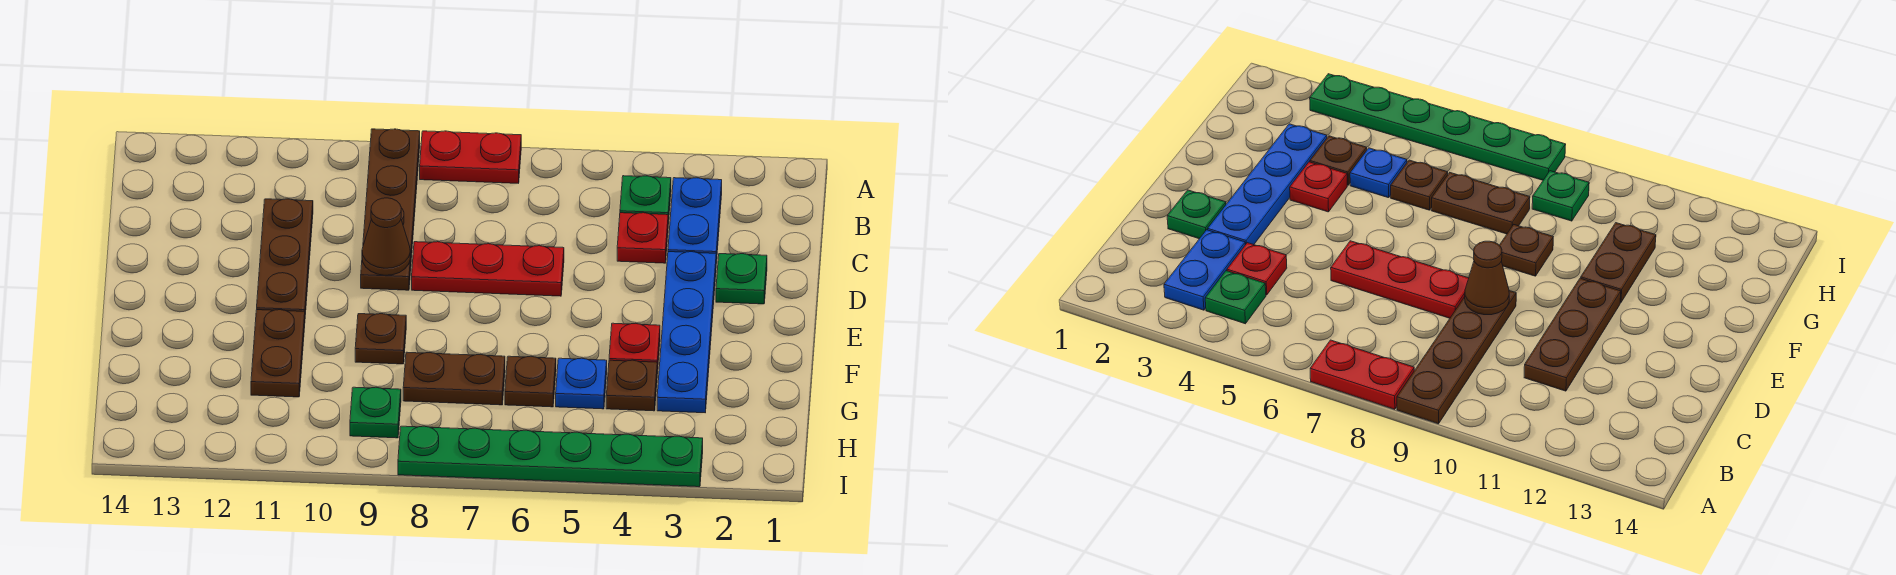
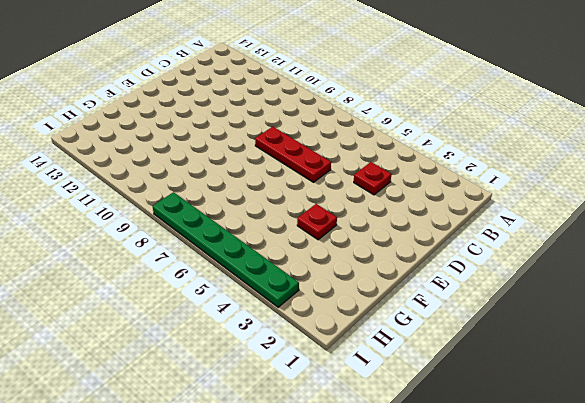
none -> red plate A7:A8 level 1
none -> brown plate A9:D9 level 1
none -> blue plate B3:C3 level 1

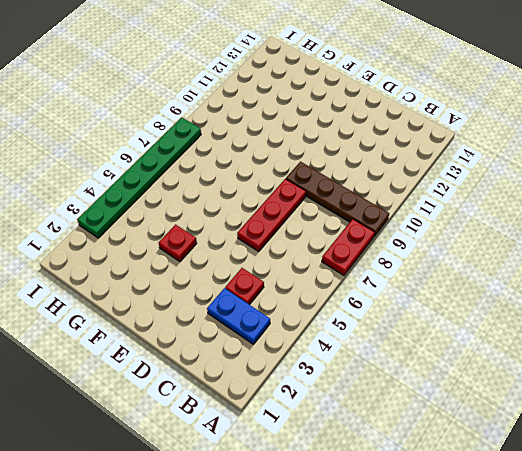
none -> green plate B4 level 1
none -> brown plate C11:E11 level 1
none -> green plate D2 level 1

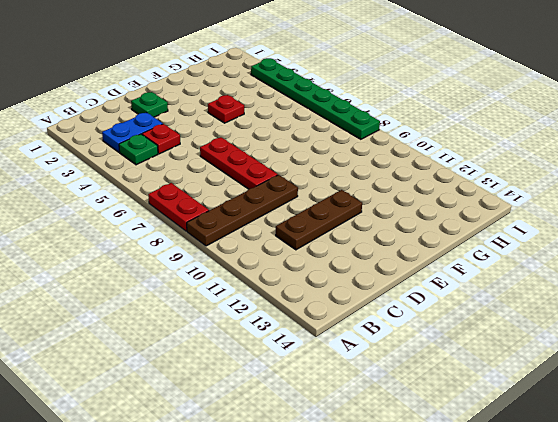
none -> blue plate D3:G3 level 1
none -> brown plate F9 level 1
none -> brown plate F11:G11 level 1

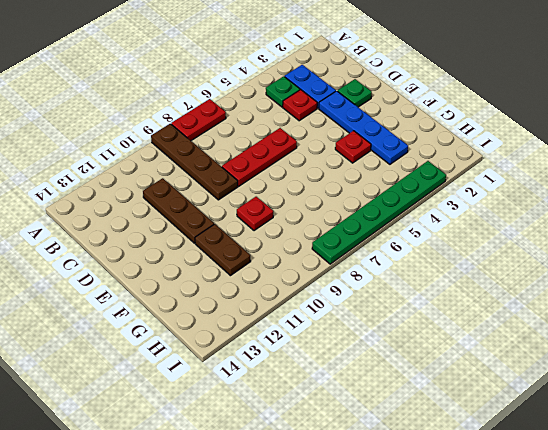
red plate F9 level 1 -> brown plate F9 level 1
none -> brown plate G4 level 1
none -> blue plate G5 level 1
none -> brown plate G6 level 1

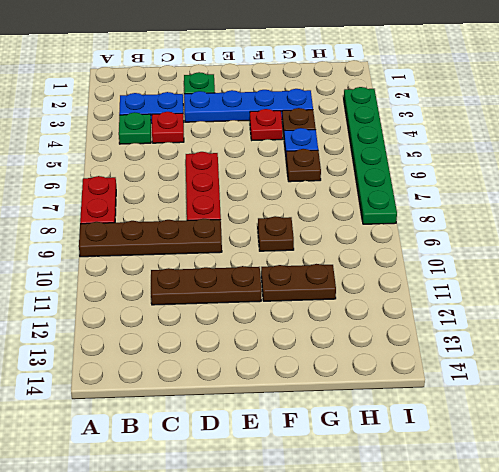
none -> brown plate G7:G8 level 1
none -> green plate H9 level 1
none -> brown cone D9 level 2

